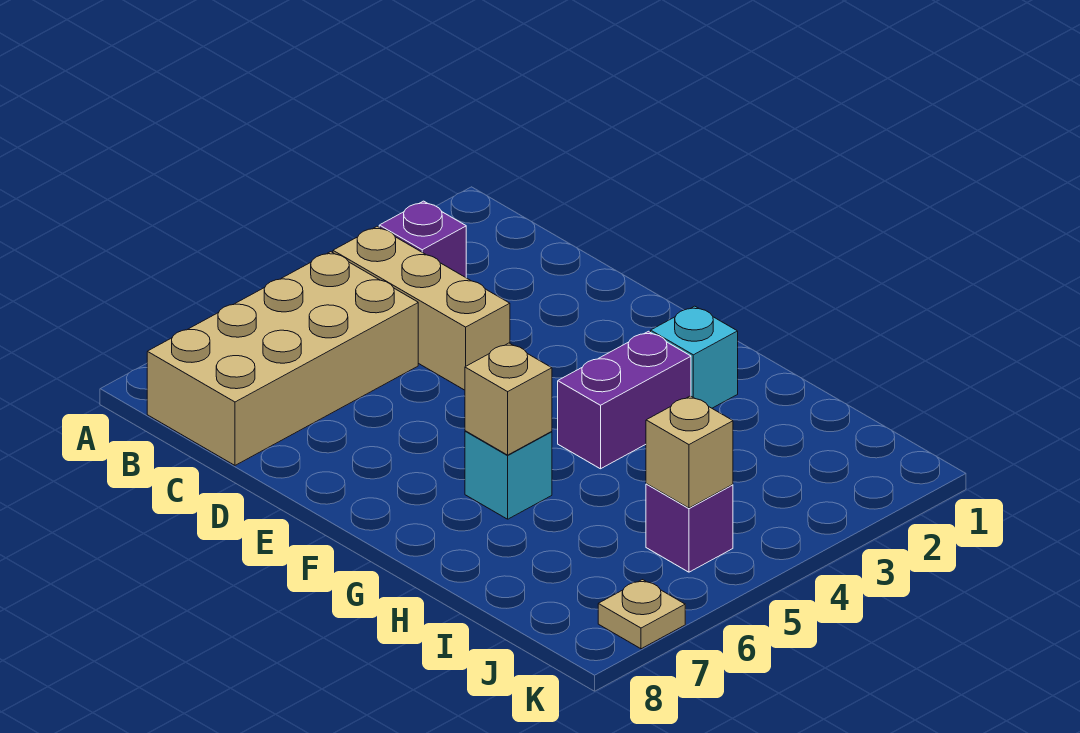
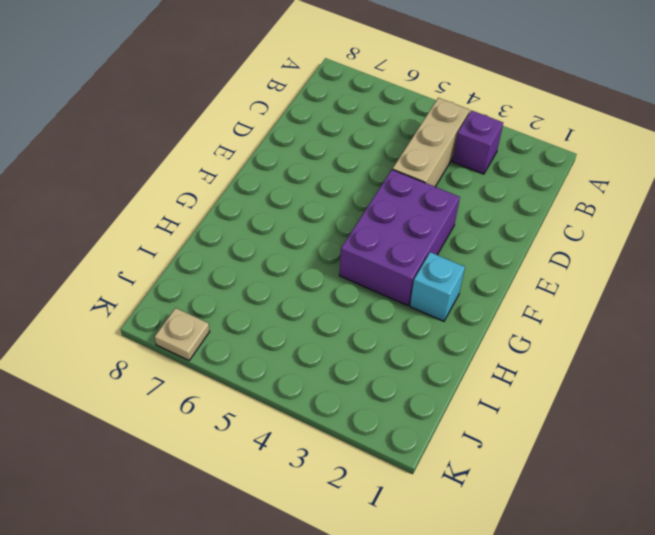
purple brick E3:G4 level 1 -> purple brick G3:G4 level 1
none -> tan brick B5:C8 level 1
none -> cyan brick G6 level 1

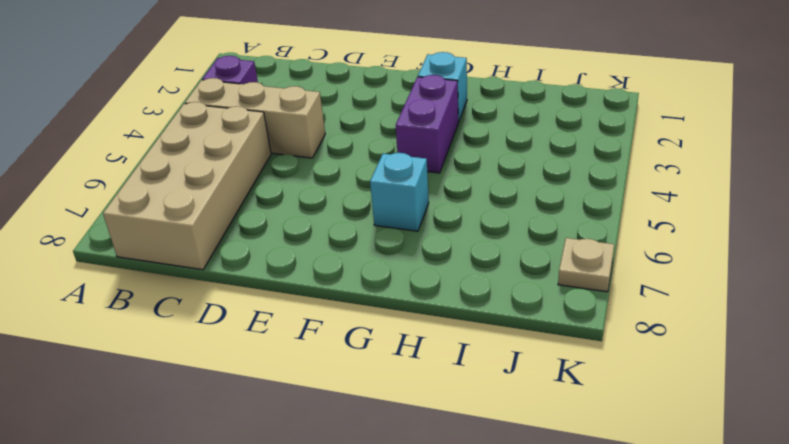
none -> purple brick J5 level 1
none -> tan brick G6 level 2

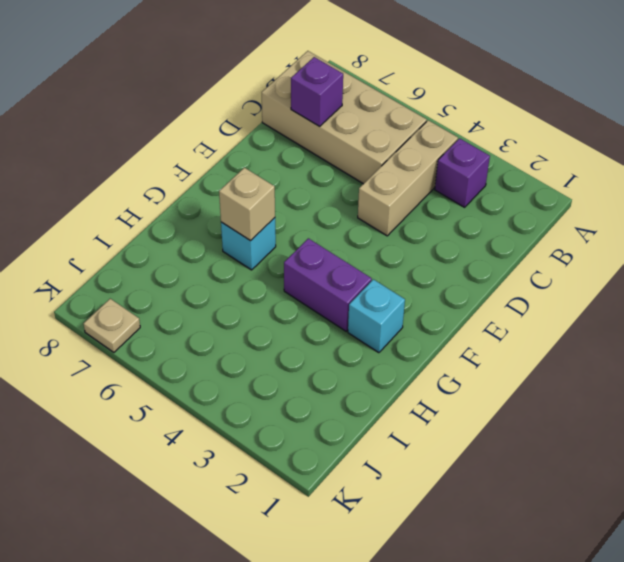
purple brick C7 level 2 -> purple brick J5 level 1
none -> tan brick J5 level 2

